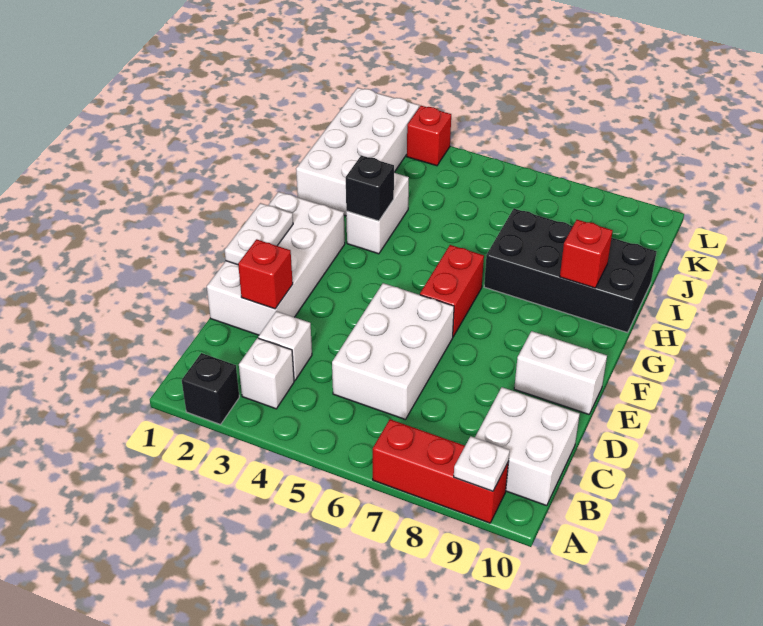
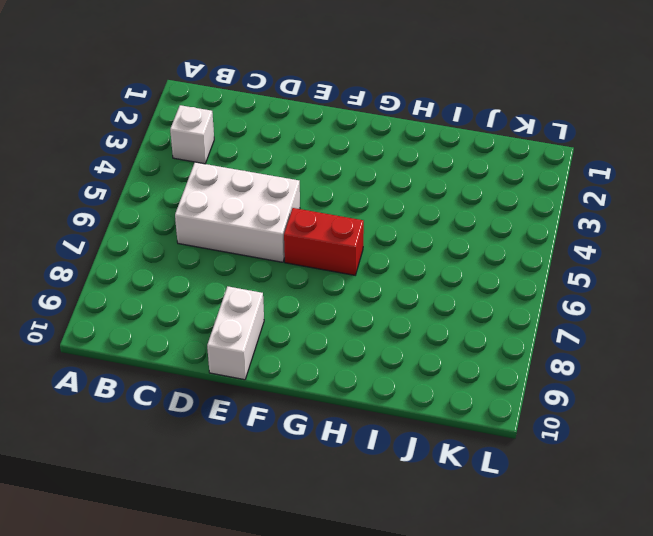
none -> black brick A2 level 1
none -> red brick A7:A9 level 1
none -> white brick B9:C10 level 1

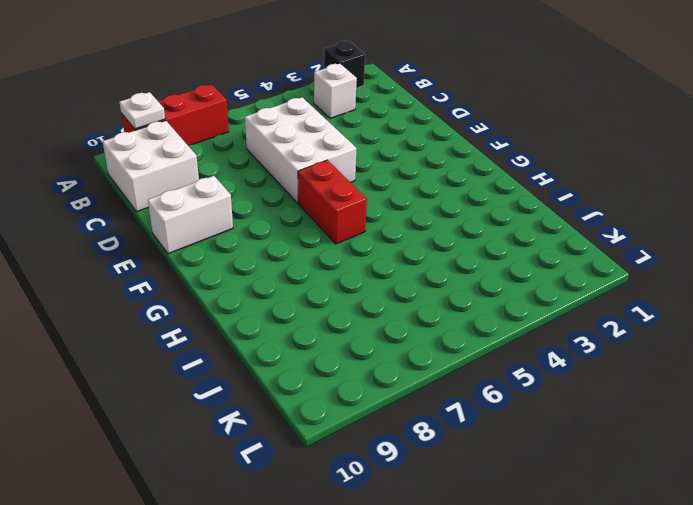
none -> white brick C3 level 1
none -> white brick D1:G2 level 1
none -> white brick H3:I3 level 1

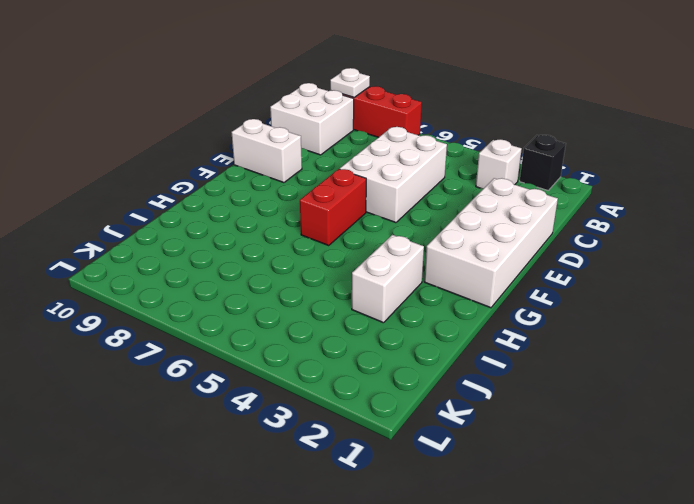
none -> white brick C3 level 1
none -> black brick H7:I10 level 1
none -> white brick I1:L2 level 1

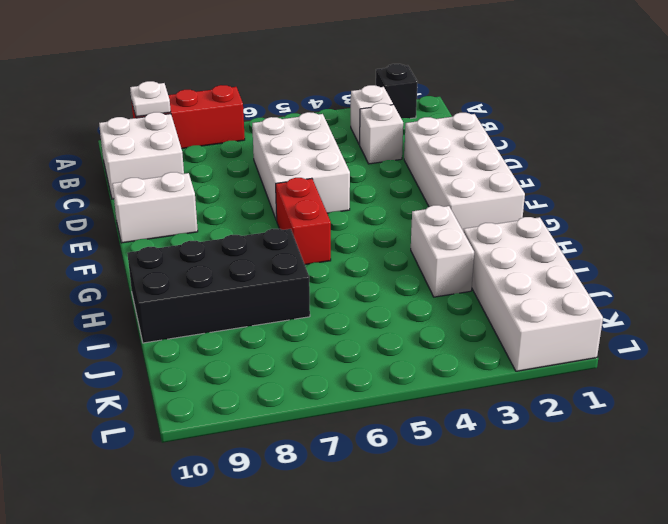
none -> red brick L3 level 1
none -> red brick D2 level 2
none -> white plate E1:F1 level 2

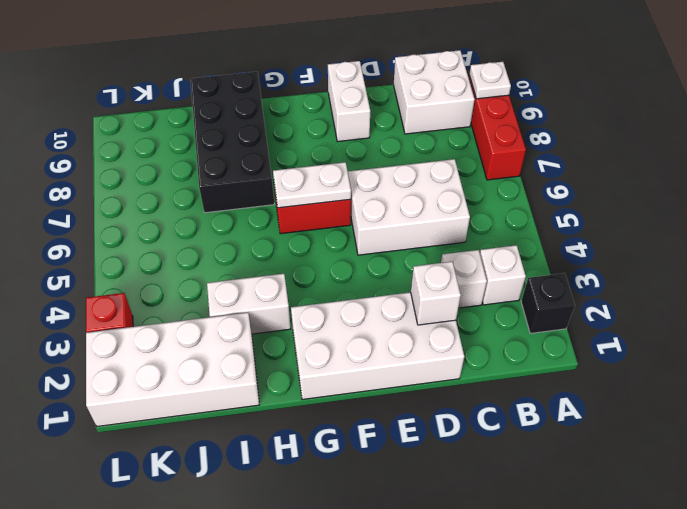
white brick D2 level 2 -> red brick D2 level 2
white plate F6:G6 level 2 -> white plate E1:F1 level 2
none -> black brick H3 level 2
none -> red brick H9 level 2

